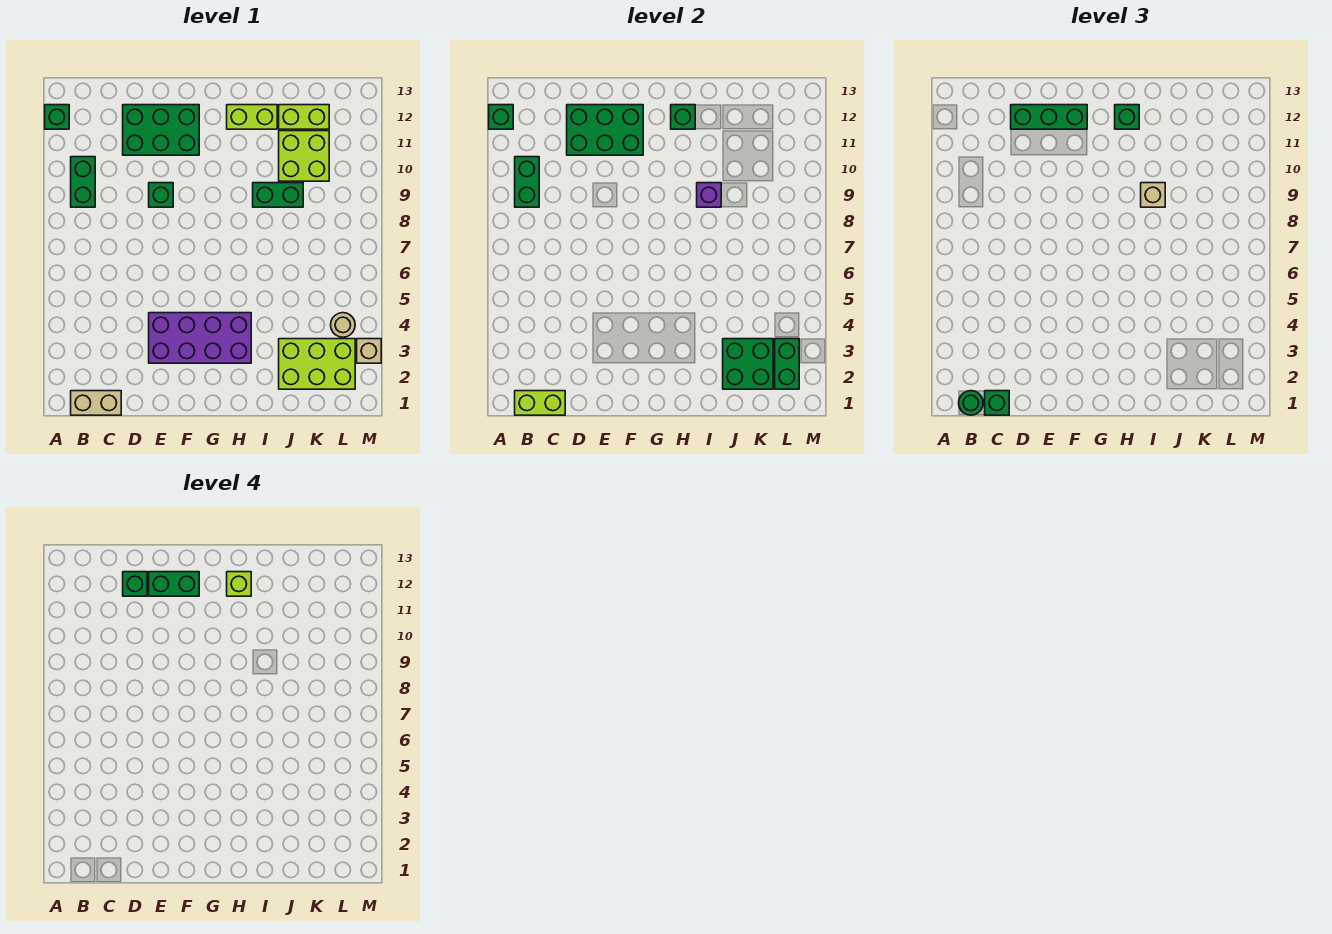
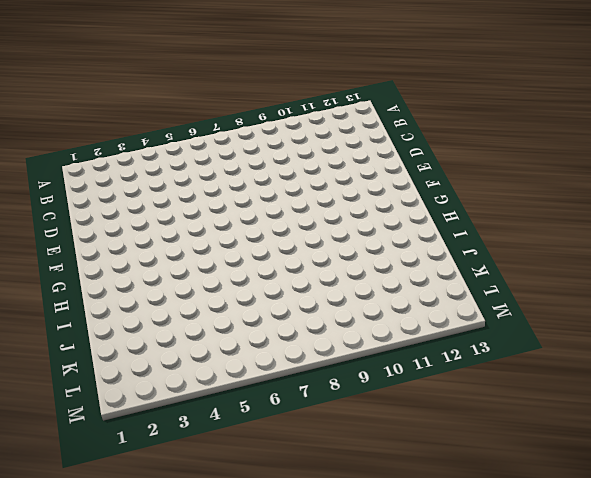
none -> green brick A12 level 1
none -> tan brick B1:C1 level 1
none -> green brick B9:B10 level 1

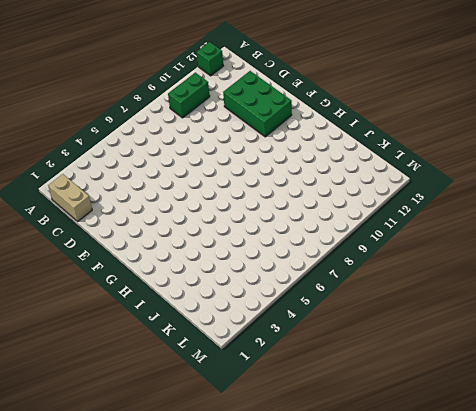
none -> purple brick E3:H4 level 1
none -> green brick E9 level 1
none -> lime brick H12:I12 level 1

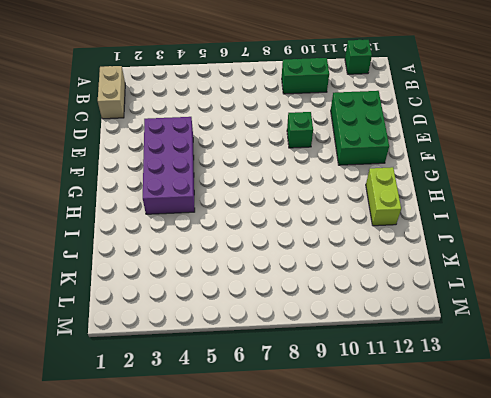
none -> green brick I9:J9 level 1
none -> lime brick J2:L3 level 1
none -> lime brick J10:K11 level 1

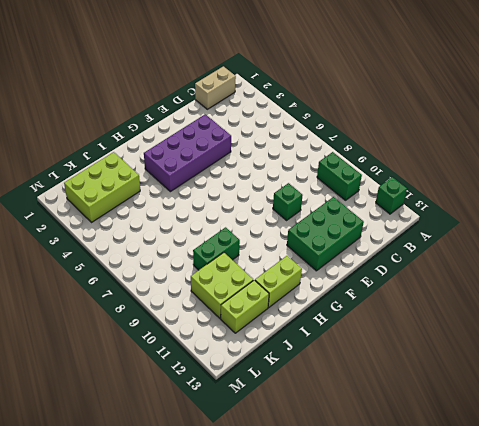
none -> tan round brick L4 level 1
none -> tan brick M3 level 1
none -> green brick A12 level 2

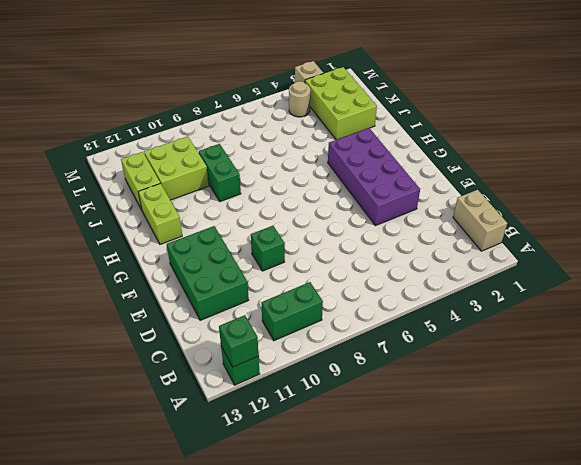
none -> lime brick B1:C1 level 2
none -> green brick B9:B10 level 2
none -> green brick D11:F12 level 2

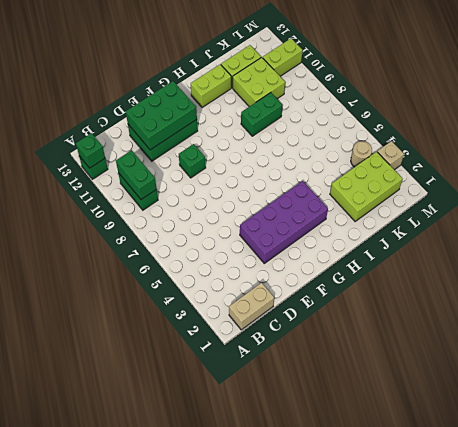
lime brick L11:M11 level 1 -> lime brick B1:C1 level 2
none -> green brick H12 level 2
none -> purple brick I9 level 2
none -> green brick J2:K3 level 2

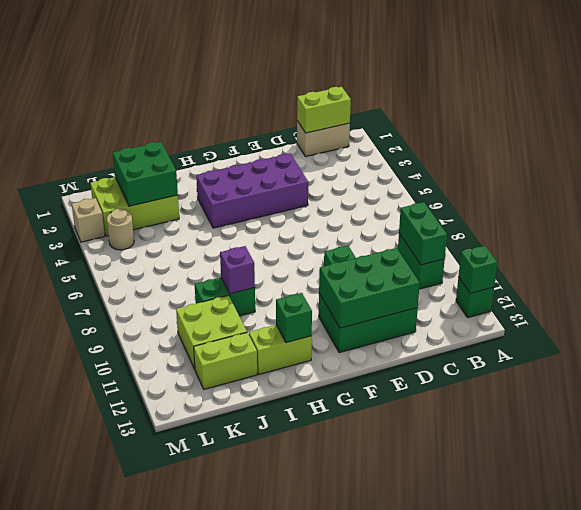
none -> green brick L2:L3 level 2
none -> green round brick B1 level 3
none -> green brick C1 level 3

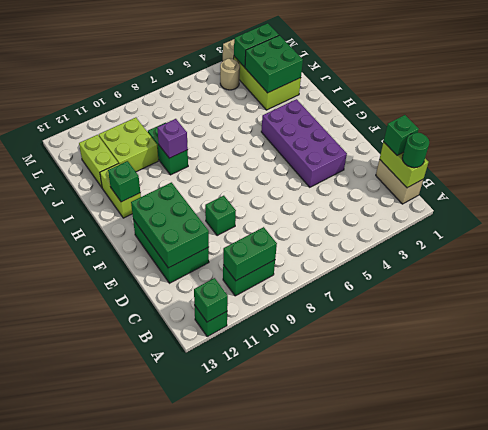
none -> green brick D12:F12 level 3
none -> green brick H12 level 3
none -> tan brick I9 level 3

